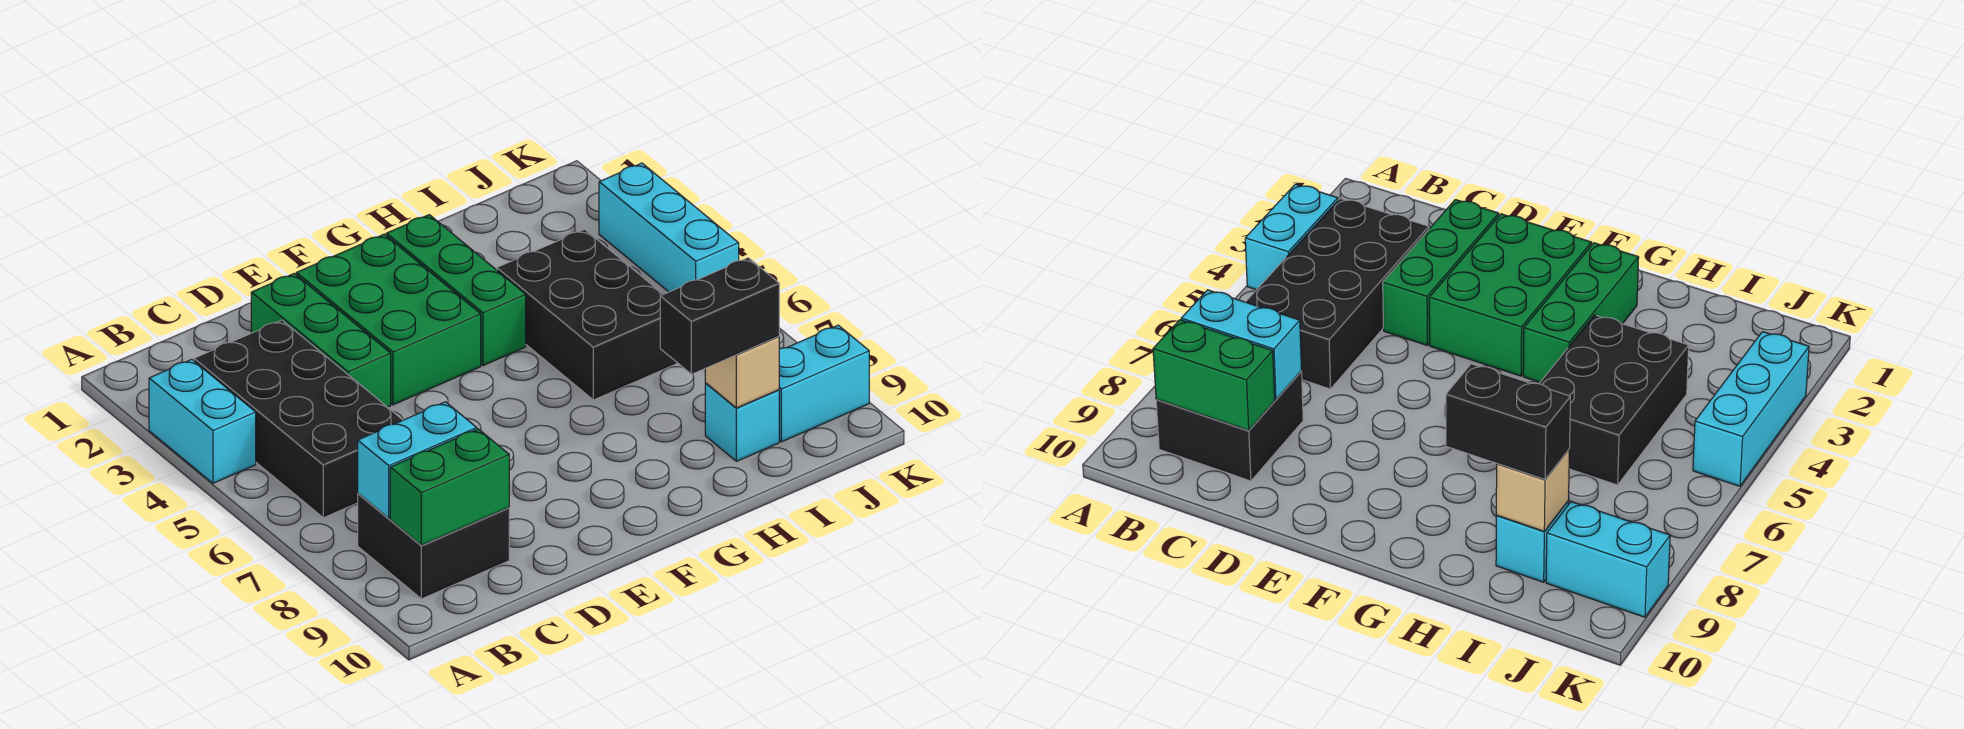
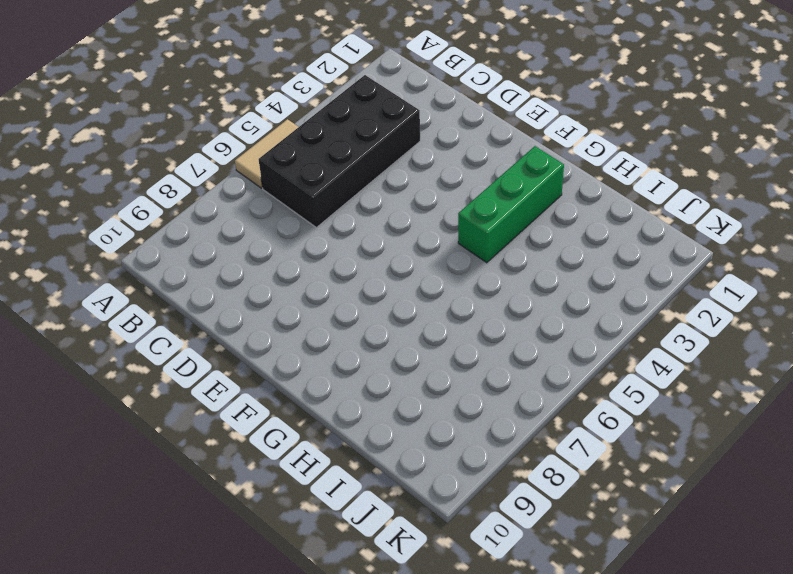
tan tile A5:A6 level 1 -> none
none -> cyan brick A3:A4 level 1
none -> black brick B8:C9 level 1
none -> green brick D2:D4 level 1

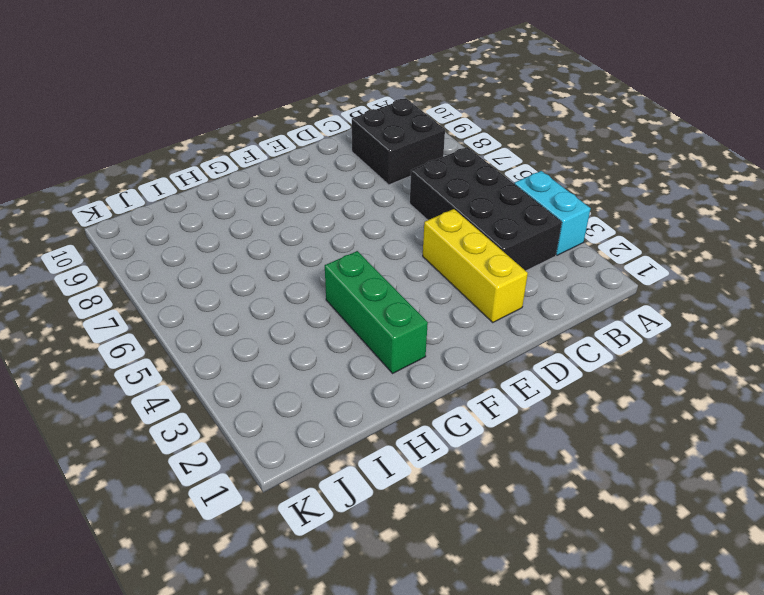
yellow brick D2:D4 level 1 -> green brick D2:D4 level 1
none -> green brick E2:F4 level 1
none -> black brick H4:I6 level 1
none -> cyan brick I9 level 1

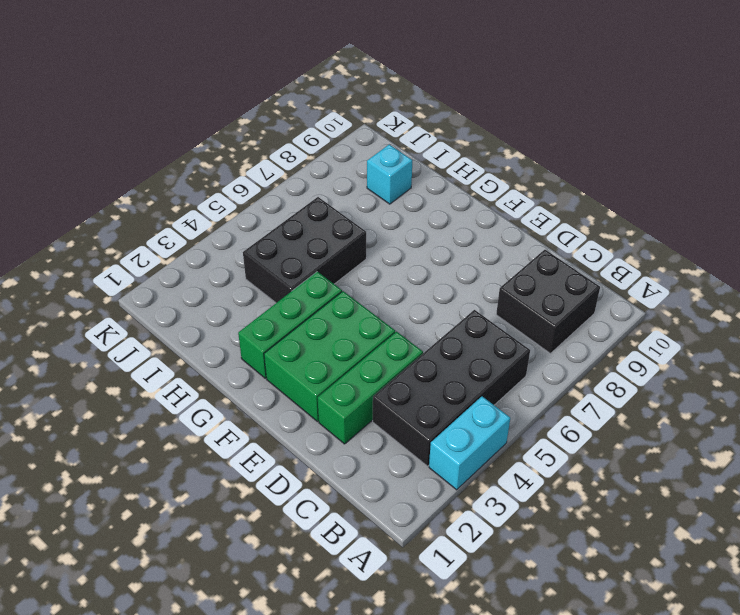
none -> cyan brick J9:K9 level 1
none -> cyan brick K3:K5 level 1
none -> cyan brick B8:C8 level 2

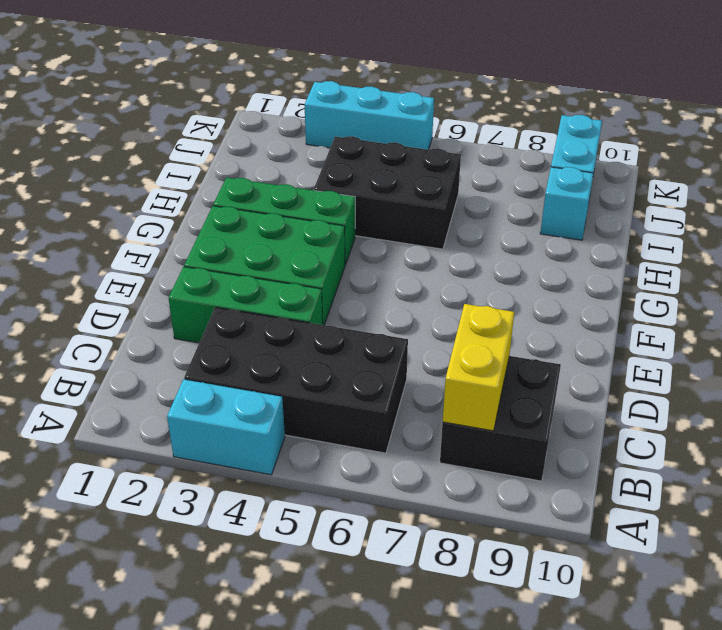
yellow brick B8:C8 level 2 -> cyan brick B8:C8 level 2
none -> green brick B9:C9 level 2
none -> tan brick I9 level 2
none -> black brick H9:I9 level 3

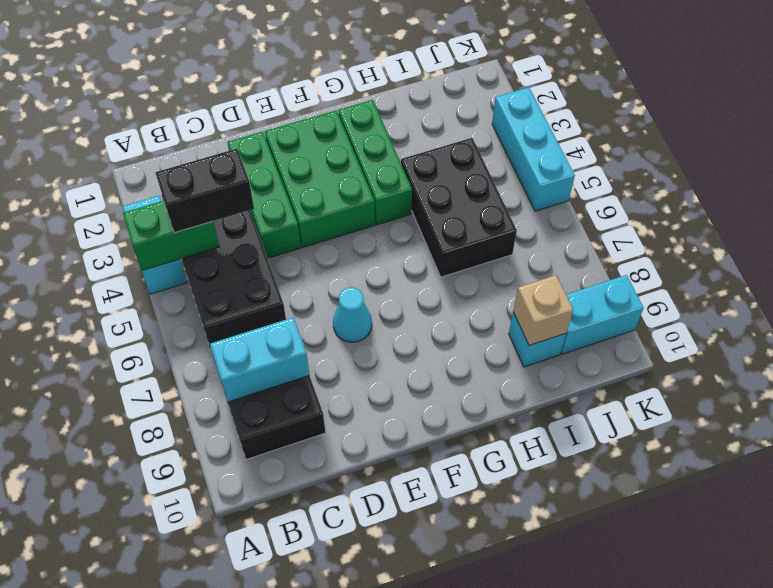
green brick A4:B4 level 2 -> green brick B9:C9 level 2
black brick B4:C4 level 3 -> black brick H9:I9 level 3
cyan cone E7 level 1 -> none

